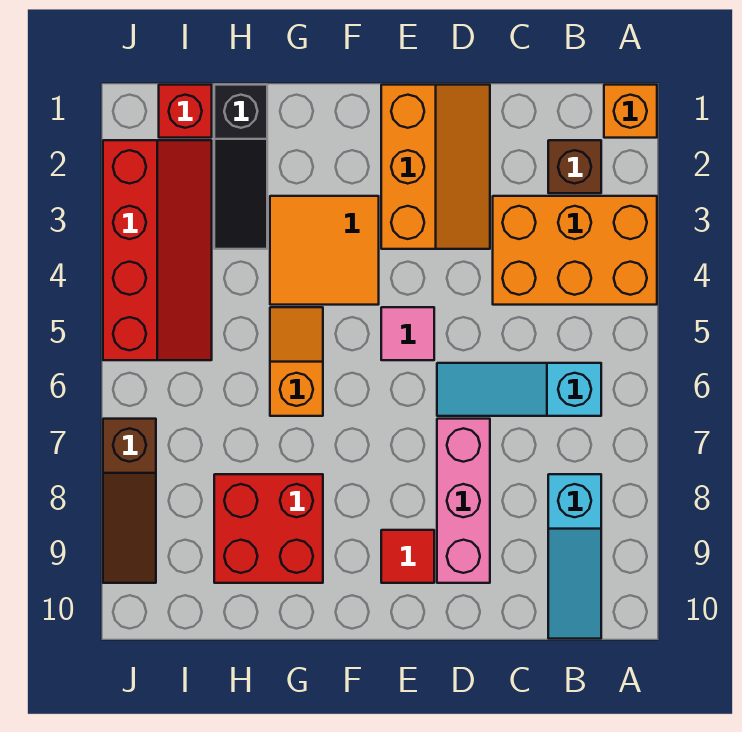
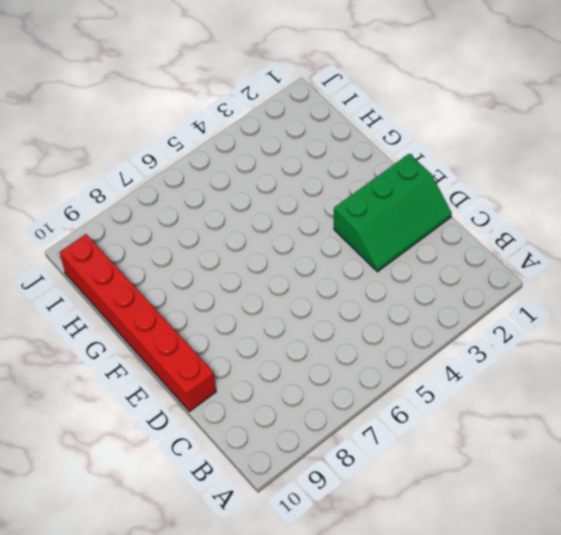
green slope D1:E3 level 1 top E -> orange slope D1:E3 level 1 top E
red brick D10:I10 level 1 -> none
none -> orange brick A1 level 1
none -> orange brick A3:C4 level 1
none -> brown brick B2 level 1

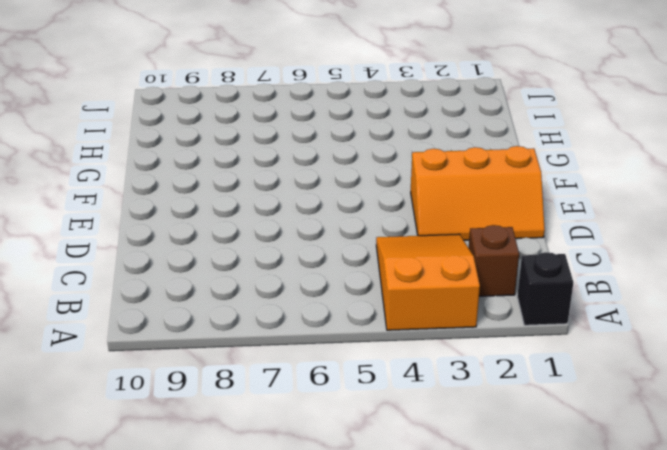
black brick A1 level 1 -> orange brick A1 level 1
orange slope A3:C4 level 1 top A -> orange brick A3:C4 level 1
none -> cyan slope B6:D6 level 1 top B
none -> cyan slope B8:B10 level 1 top 8
none -> pink brick D7:D9 level 1

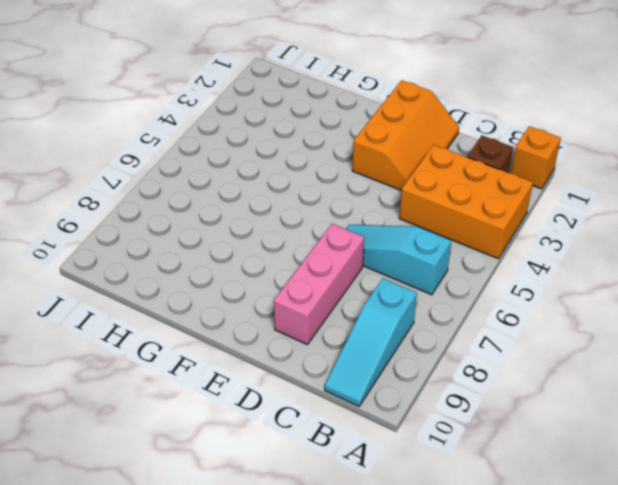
none -> pink tile E5 level 1
none -> red tile E9 level 1
none -> orange tile F3:G4 level 1

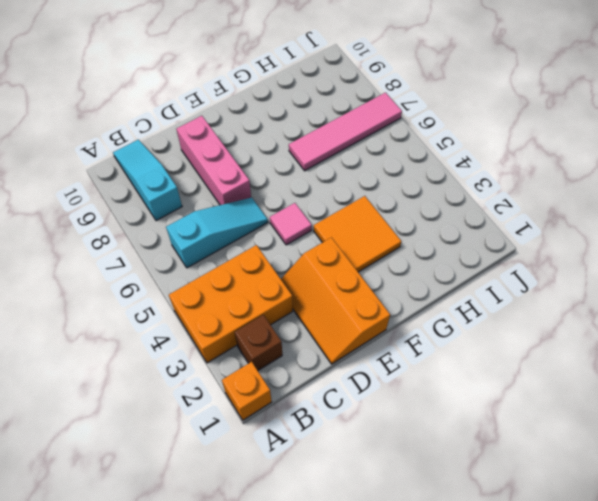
pink tile G7:J7 level 1 -> brown slope J7:J9 level 1 top 7
none -> red tile E9 level 1
none -> orange slope G5:G6 level 1 top 6
none -> red brick G8:H9 level 1

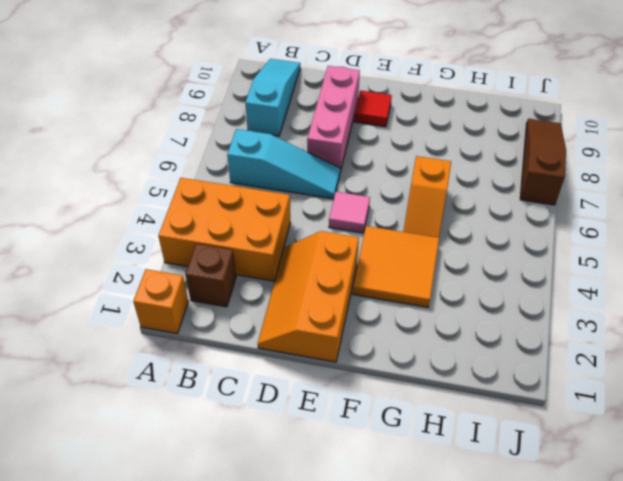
none -> red brick G8:H9 level 1
none -> black slope H1:H3 level 1 top 1
none -> red brick I1 level 1

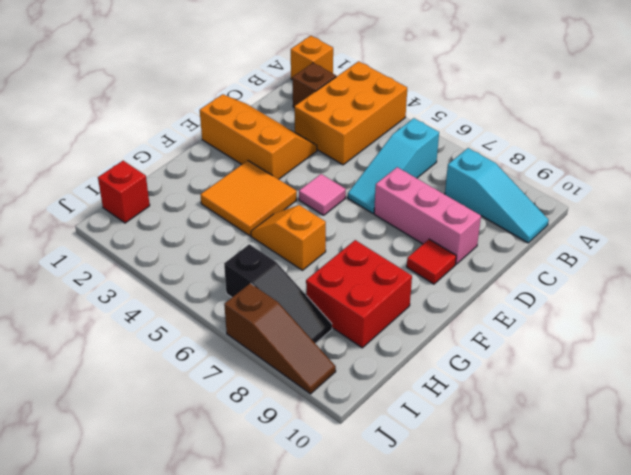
black slope I6:I8 level 1 top 6 -> black slope H1:H3 level 1 top 1
none -> red slope I2:J5 level 1 top J

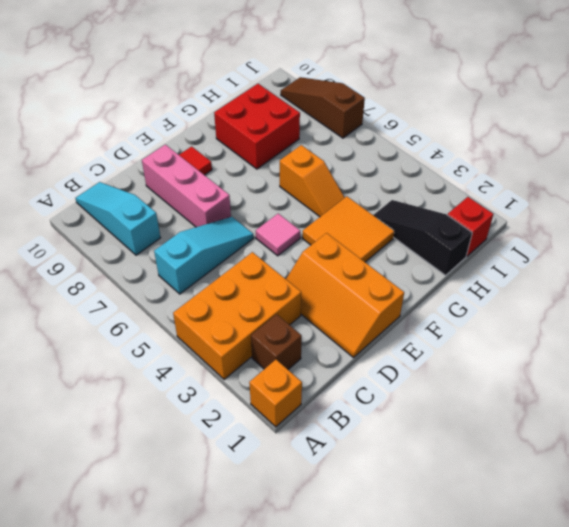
none -> red slope I2:J5 level 1 top J

